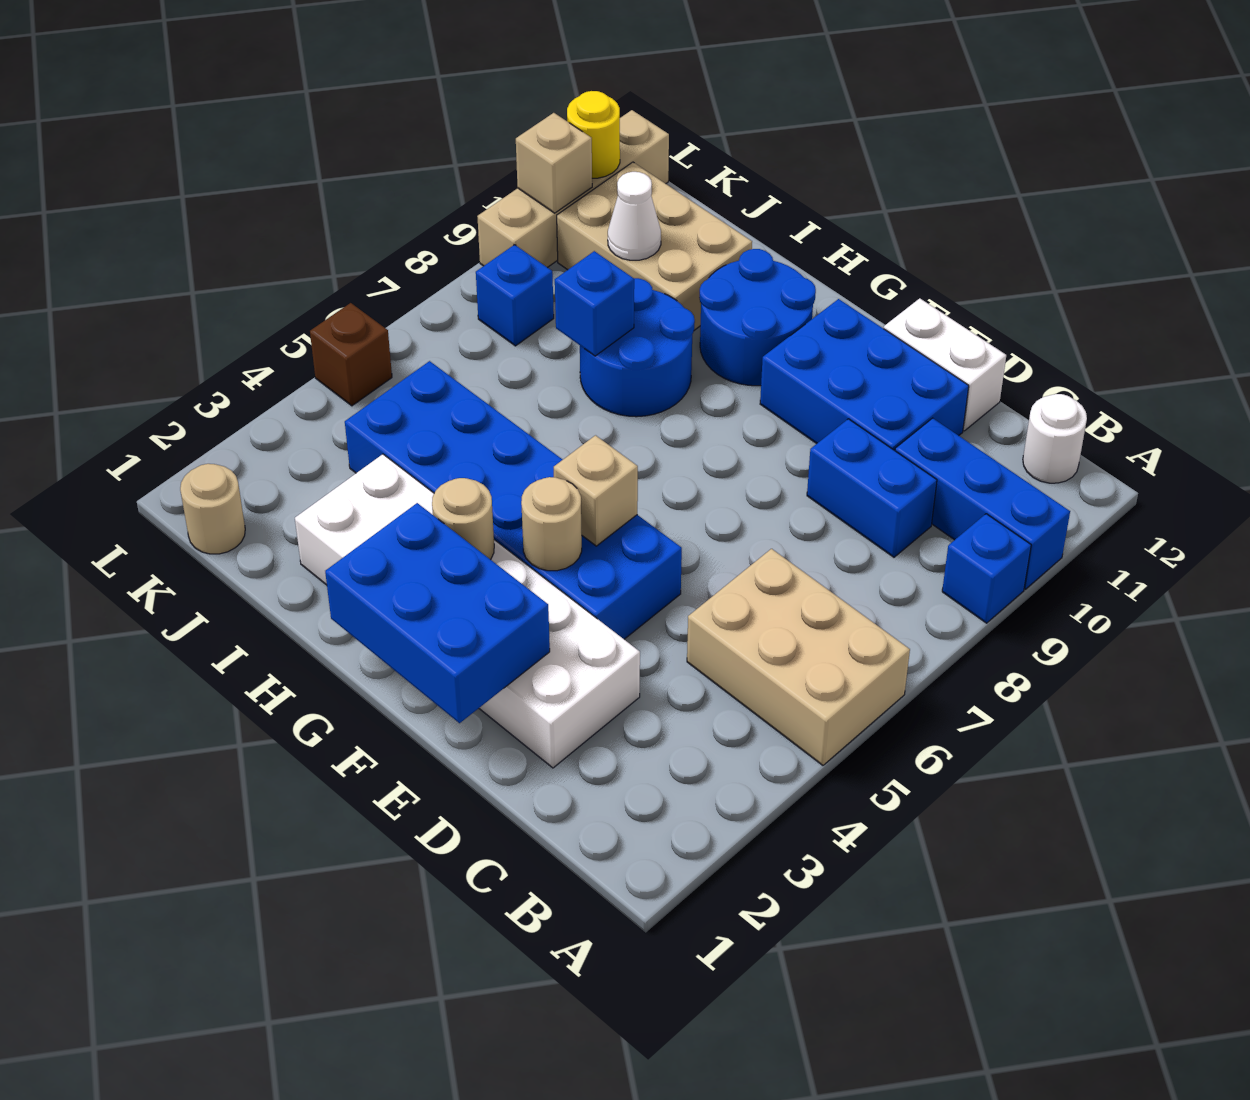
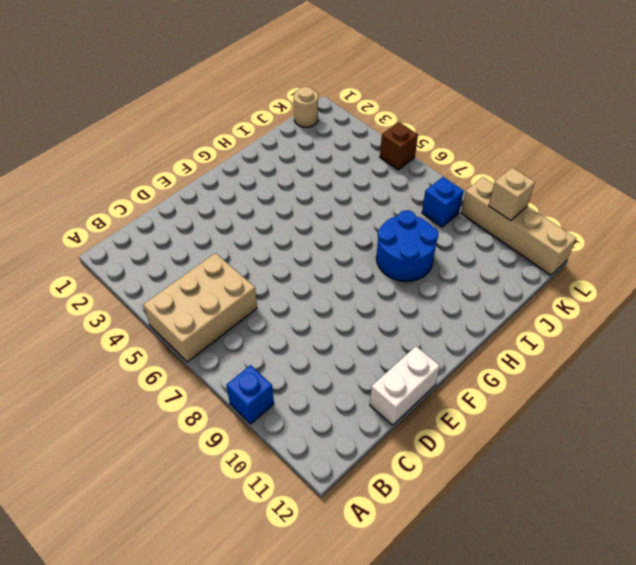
none -> blue brick A10:C10 level 1
none -> white round brick B12 level 1
none -> blue brick C9:D9 level 1

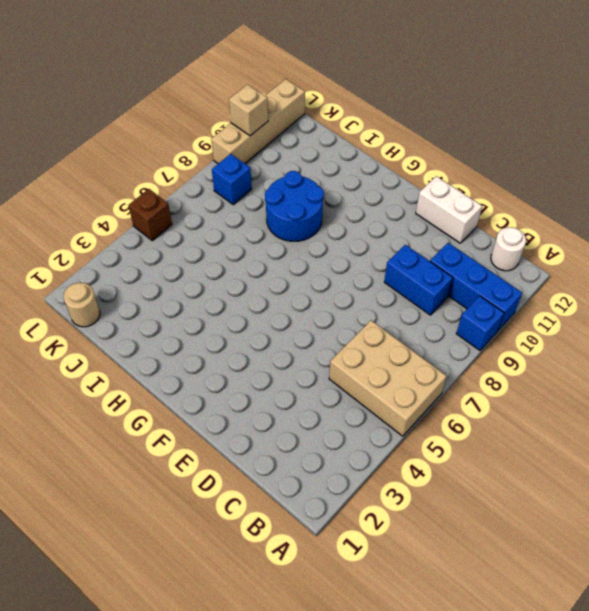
none -> white brick D2:I3 level 1
none -> blue brick D10:F11 level 1
none -> blue brick E4:J5 level 1

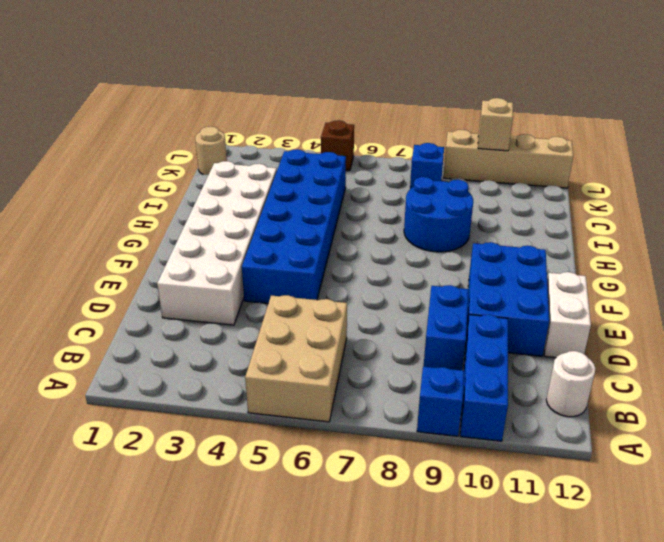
none -> blue round brick G10:H11 level 1
none -> tan brick I10:K11 level 1
none -> blue brick E1:G2 level 2

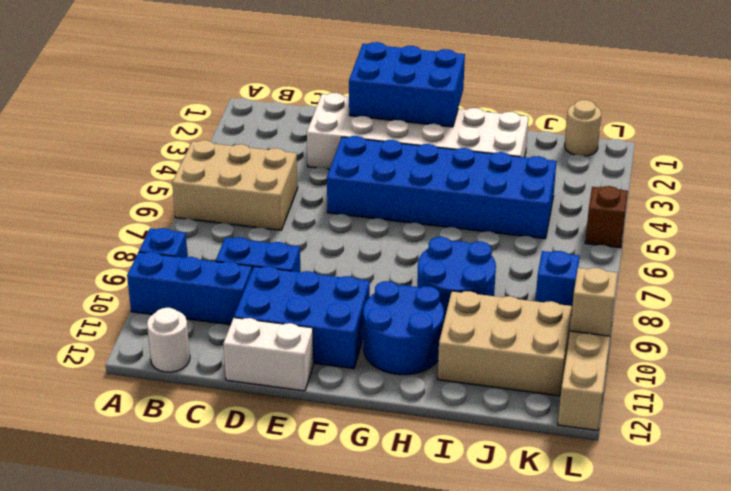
none -> tan round brick F4 level 2
none -> tan brick F5 level 2
none -> tan round brick G3 level 2

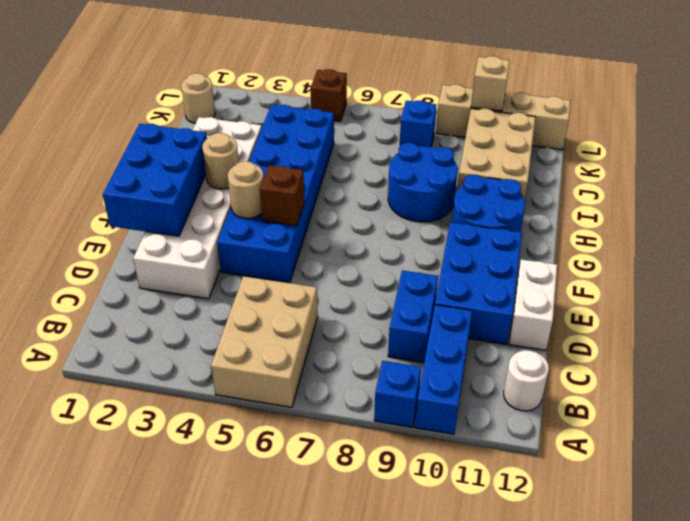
brown brick F5 level 2 -> tan brick F5 level 2
none -> blue brick I8 level 2
none -> white cone J10 level 2
none -> yellow round brick L11 level 2

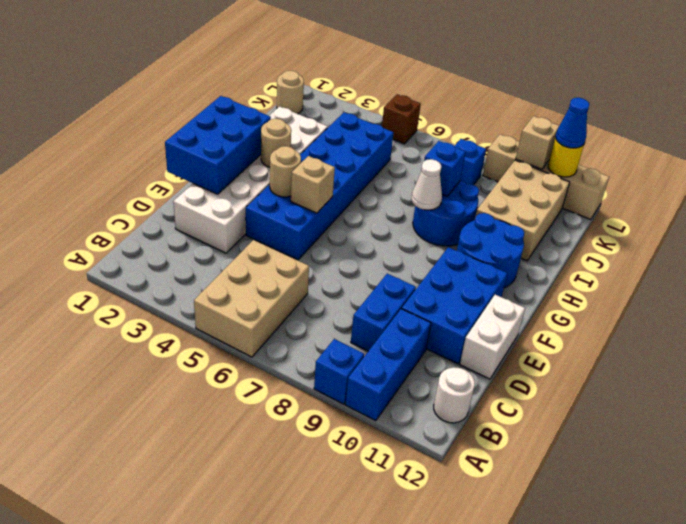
white cone H8 level 2 -> white cone J10 level 2
blue cone L11 level 3 -> none

